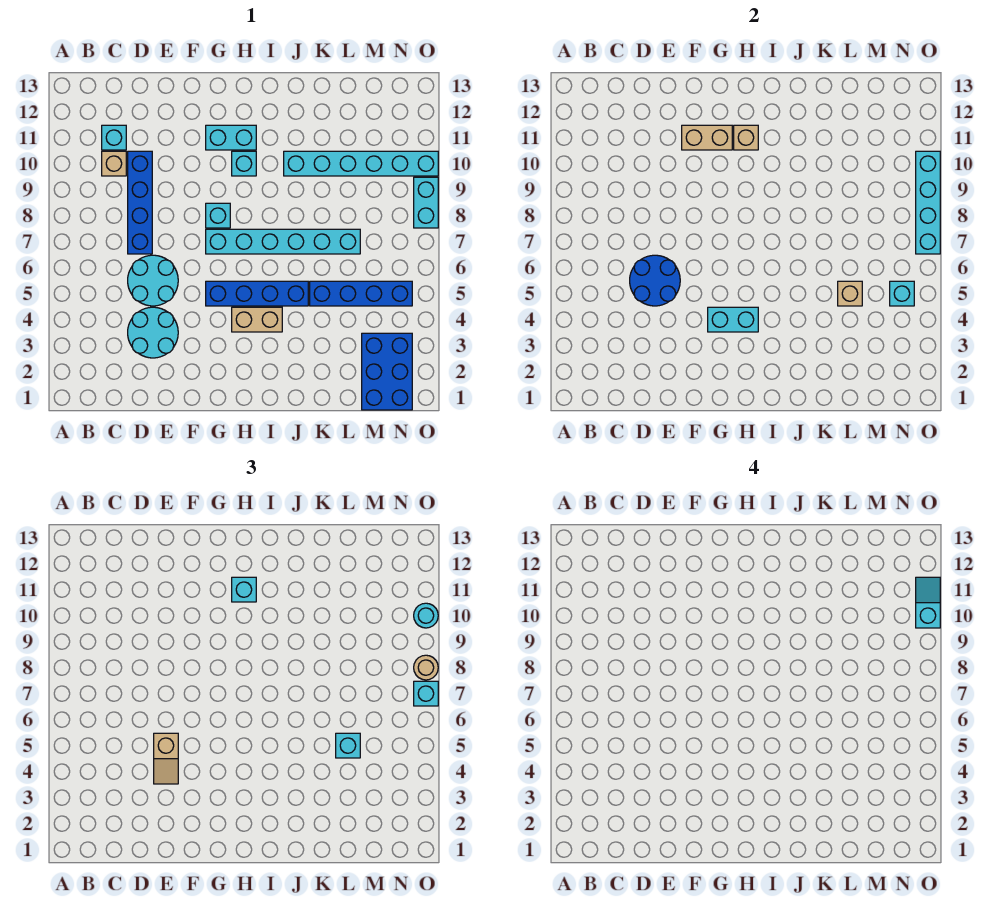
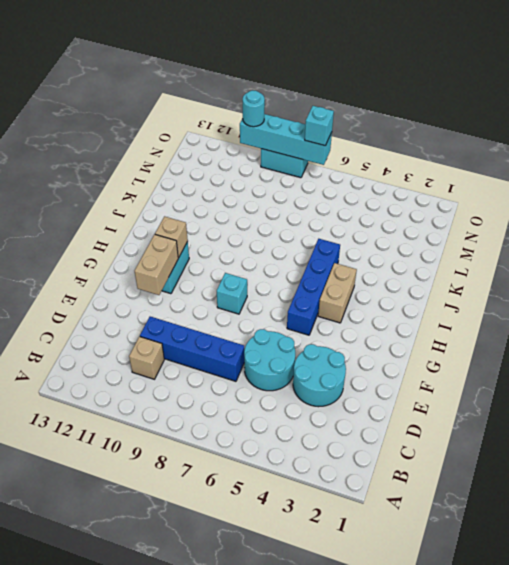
none -> cyan brick C11 level 1
none -> cyan brick G7:L7 level 1
none -> cyan brick H10 level 1

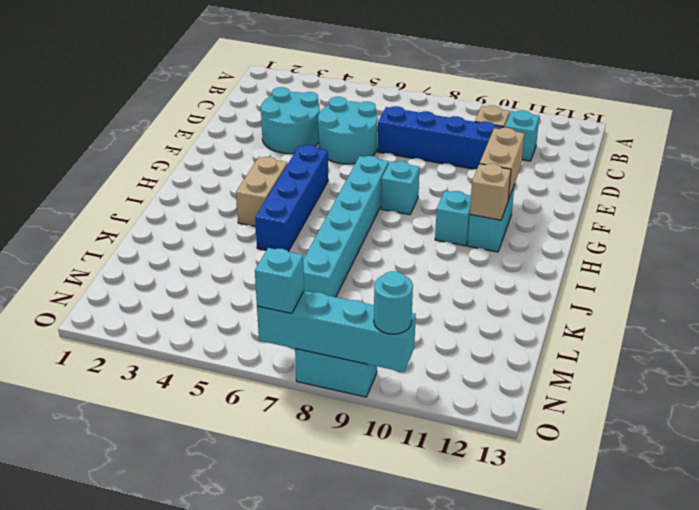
none -> cyan brick J10:O10 level 1
none -> blue brick K5:N5 level 1
none -> blue brick M1:N3 level 1

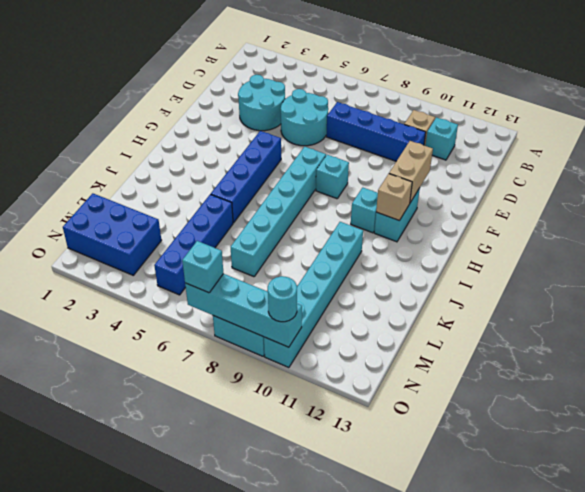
none -> tan brick H4:I4 level 1
none -> blue round brick D5:E6 level 2
none -> cyan brick G4:H4 level 2

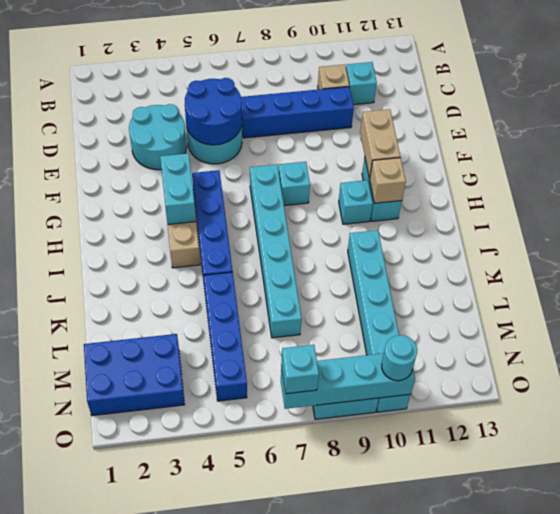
none -> tan brick L5 level 2
none -> cyan brick N5 level 2
none -> tan slope E4:E5 level 3 top 5

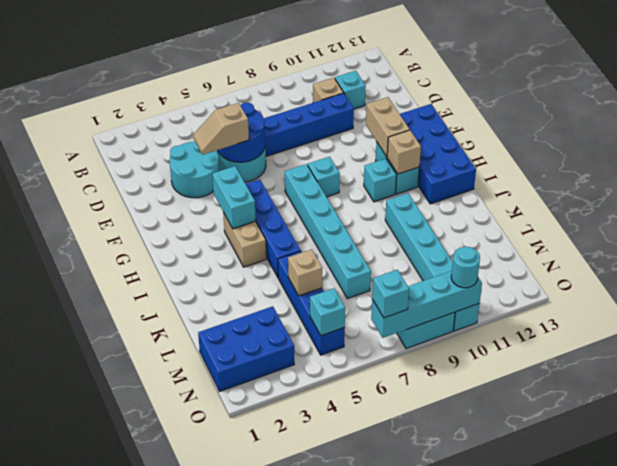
blue brick F12:I13 level 1 -> none
none -> cyan brick H11 level 3
none -> cyan brick L5 level 3
none -> tan round brick O8 level 3

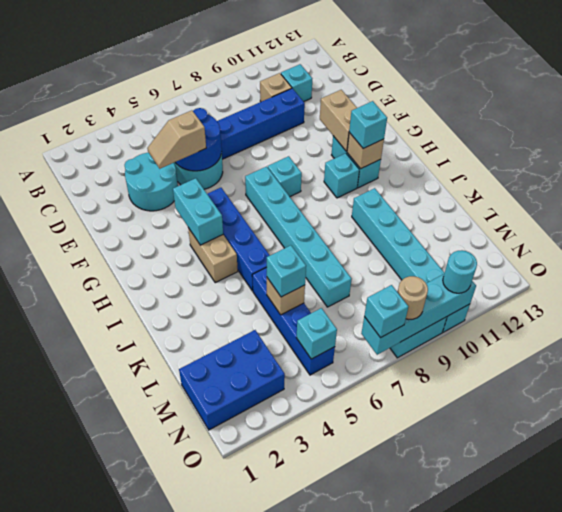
none -> cyan slope O10:O11 level 4 top 10

